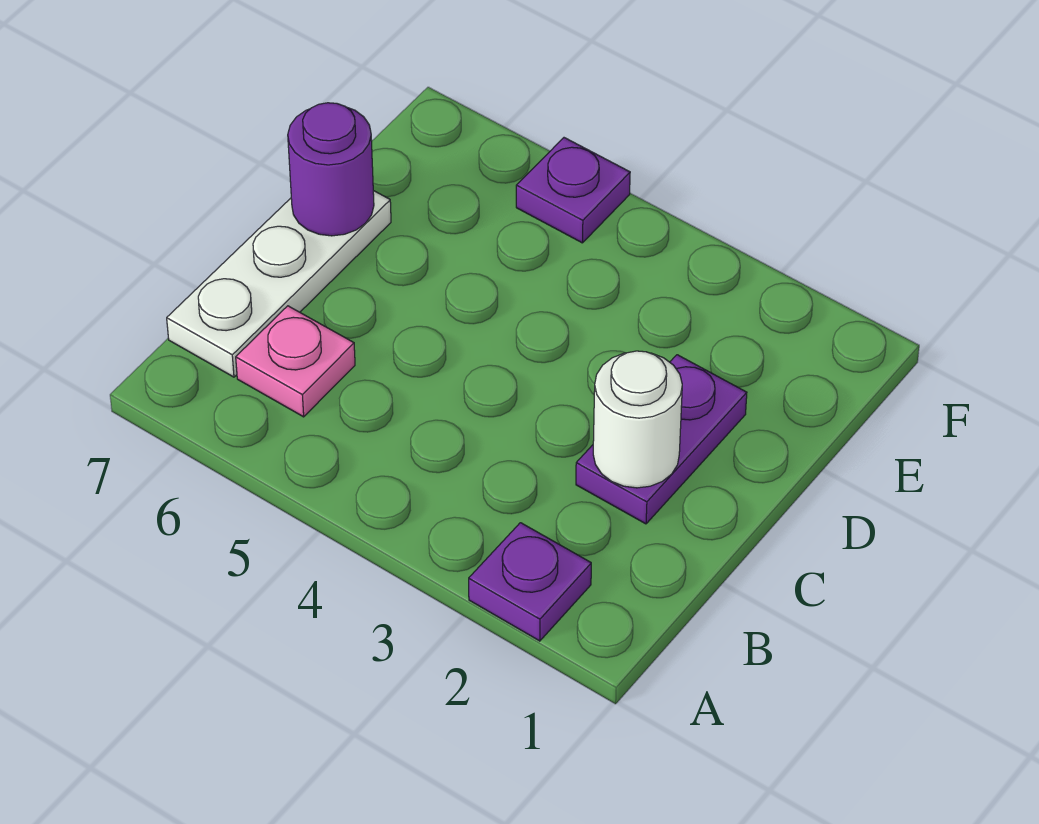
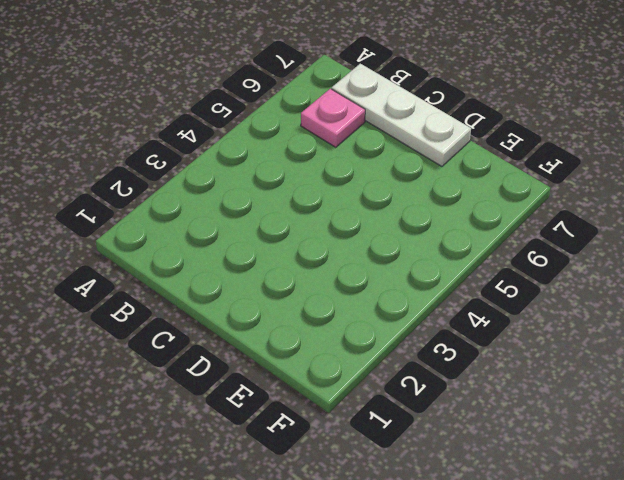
none -> purple plate A2 level 1
none -> purple plate C2:D2 level 1

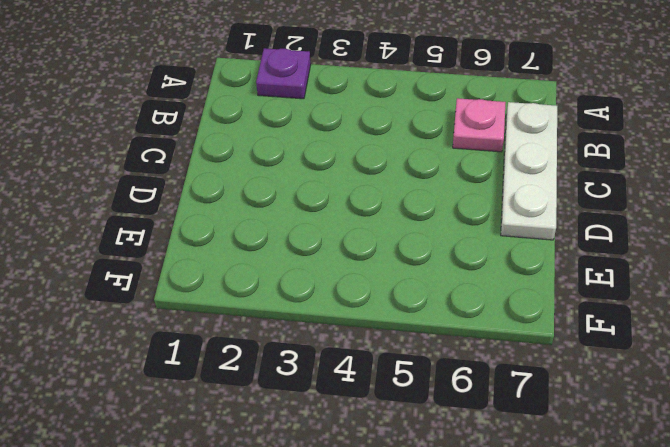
none -> purple plate C2:D2 level 1
none -> purple plate F5 level 1

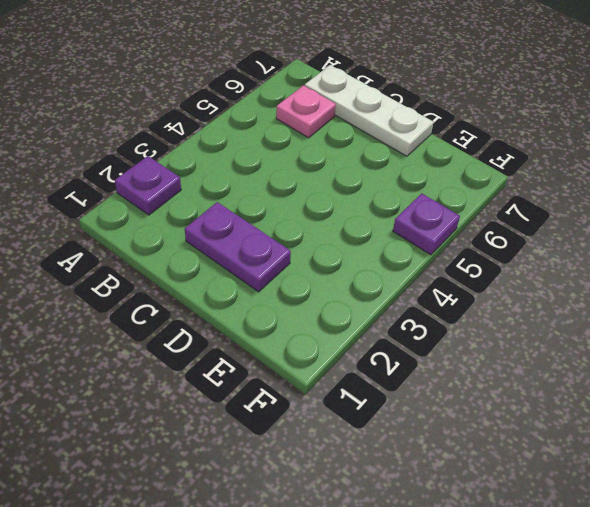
none -> white round brick C2 level 2
none -> purple round brick D7 level 2

